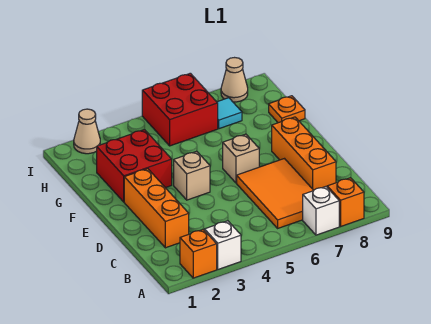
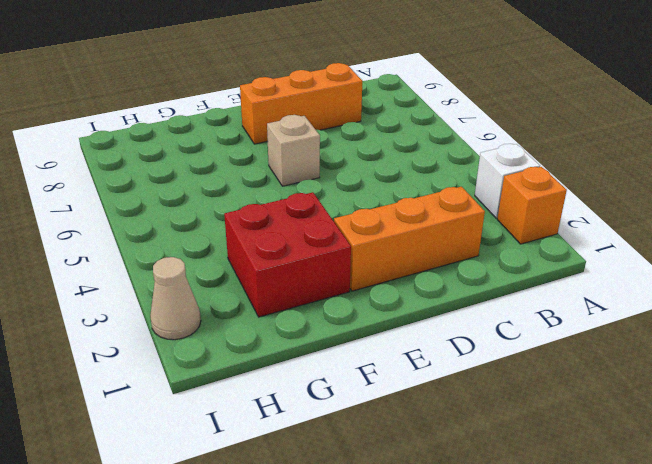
none -> white brick A7 level 1
none -> orange brick A8 level 1
none -> orange tile B6:D7 level 1

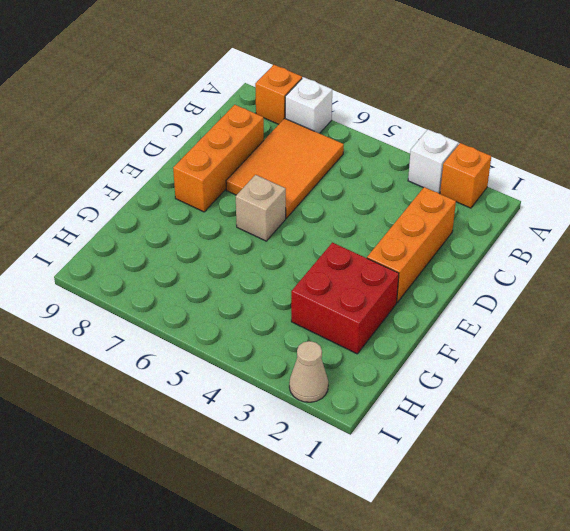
none -> tan brick E4 level 1
none -> orange plate G9 level 1
none -> red brick H5:I6 level 1

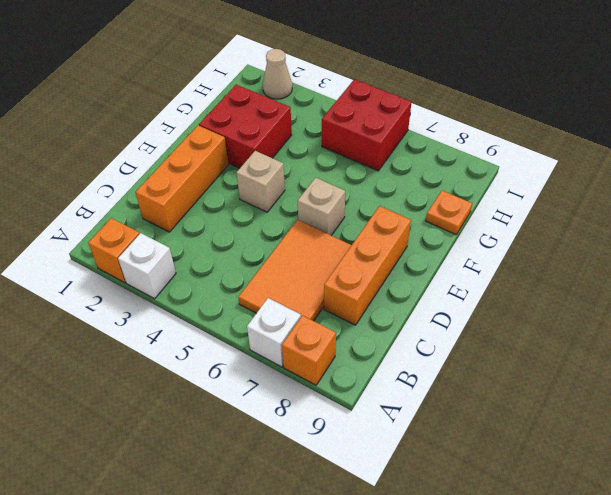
none -> cyan tile H7 level 1
none -> tan cone I8 level 1

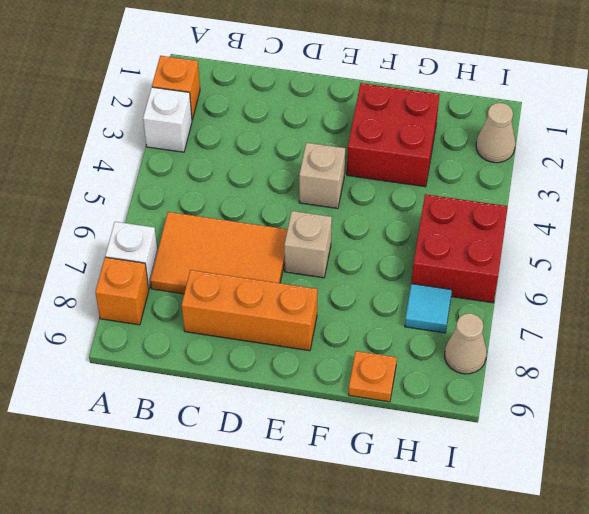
none -> orange brick C2:E2 level 1

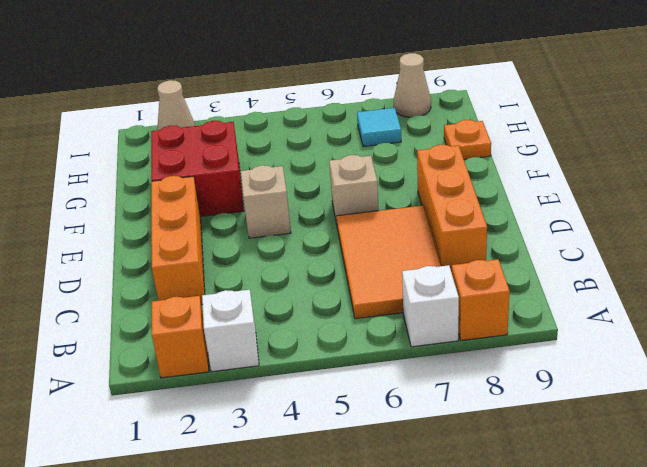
none -> red brick H5:I6 level 1

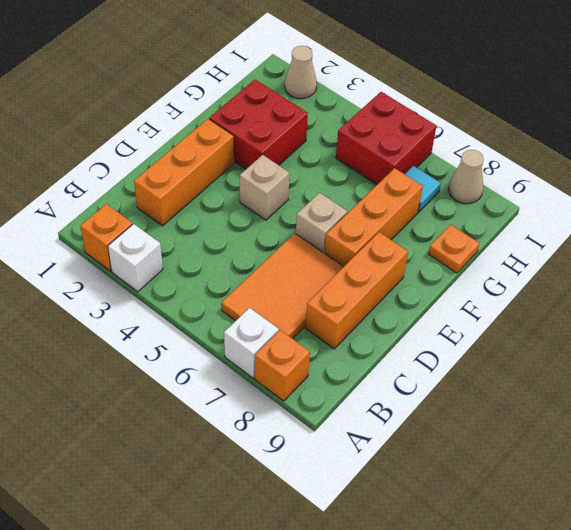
orange brick E7:G7 level 1 -> none

